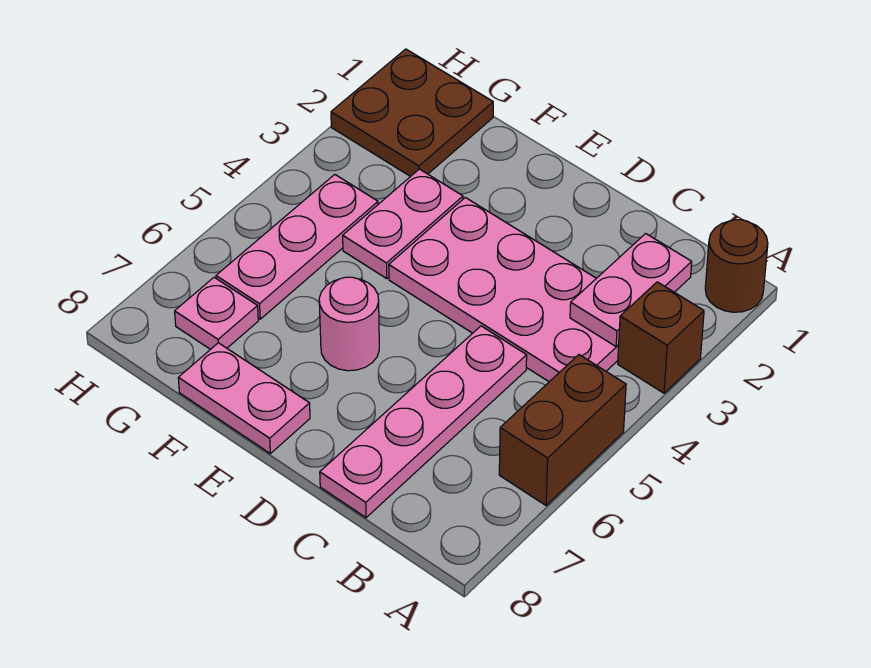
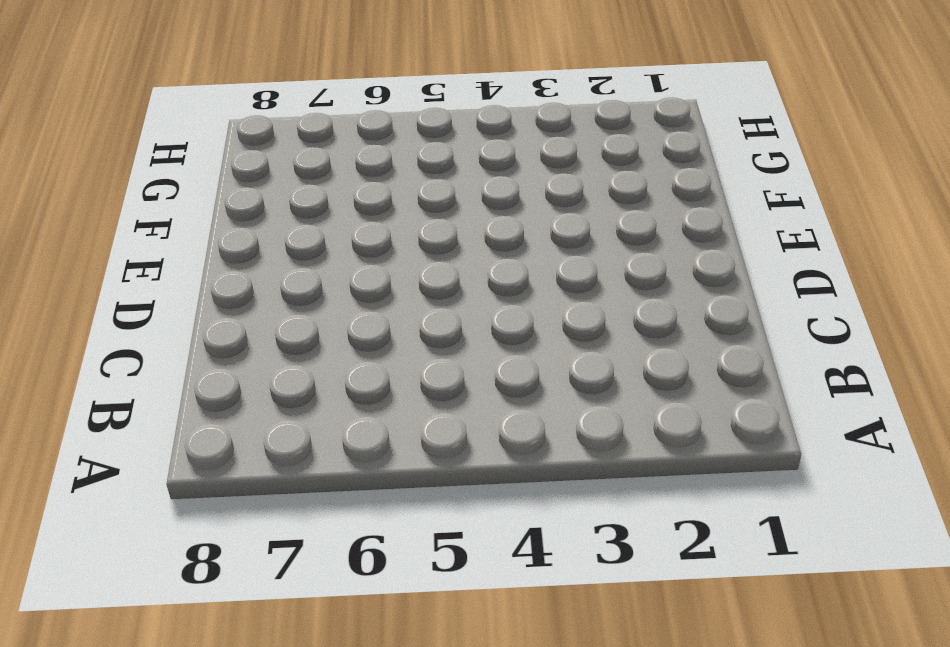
none -> brown round brick A1 level 1
none -> brown brick A3 level 1
none -> brown brick A5:A6 level 1

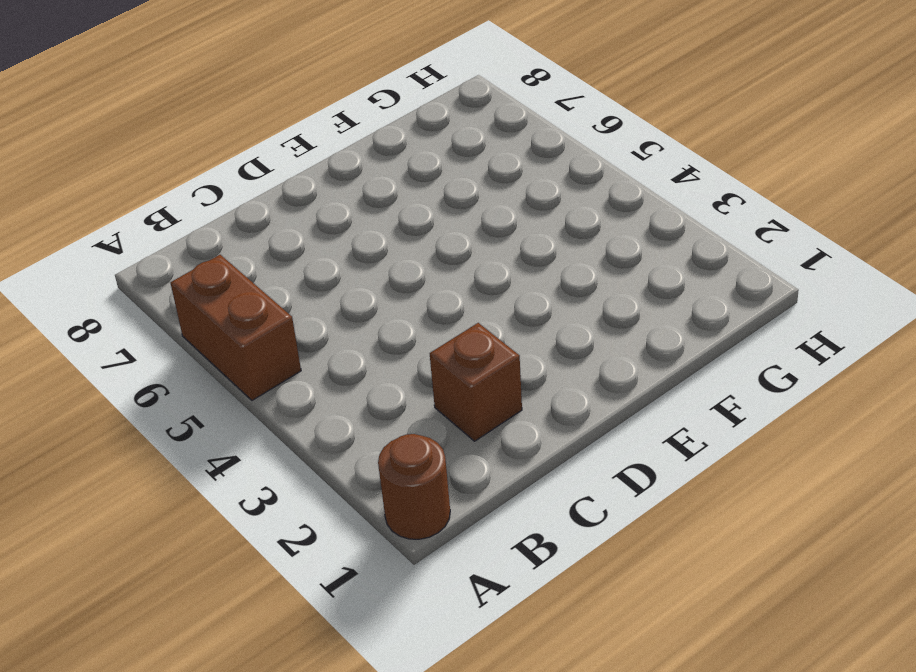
brown brick C2 level 1 -> brown brick A3 level 1
none -> pink plate B3:E4 level 1
none -> pink plate C5:C8 level 1
none -> pink round brick E6 level 1

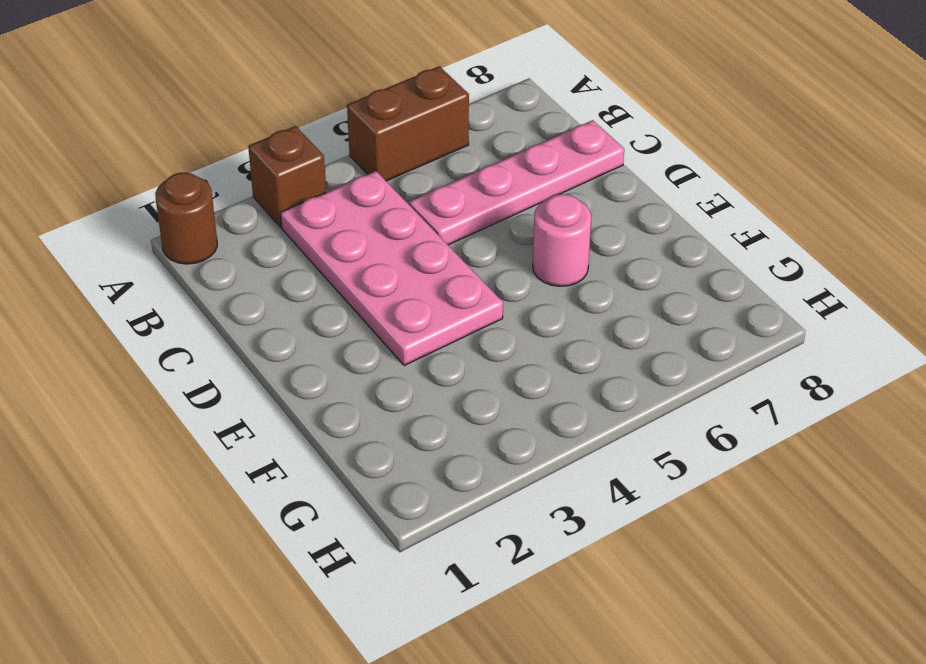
none -> pink plate E8:F8 level 1
none -> pink plate F3:F4 level 1
none -> brown plate G1:H2 level 1

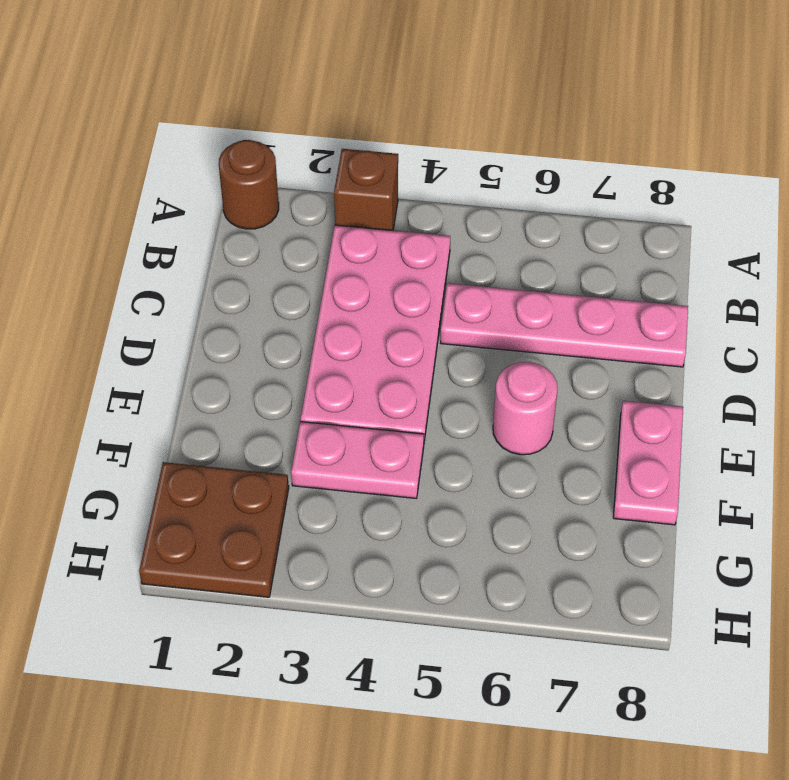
none -> brown brick A5:A6 level 1
none -> pink plate G4:G6 level 1
none -> pink plate G7 level 1

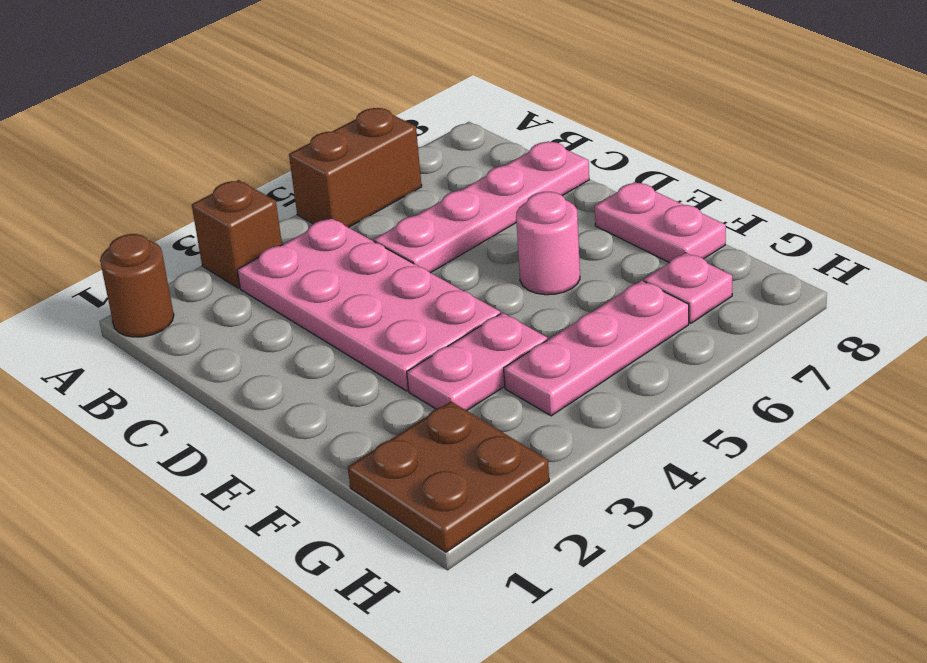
none -> pink plate B2:B3 level 2

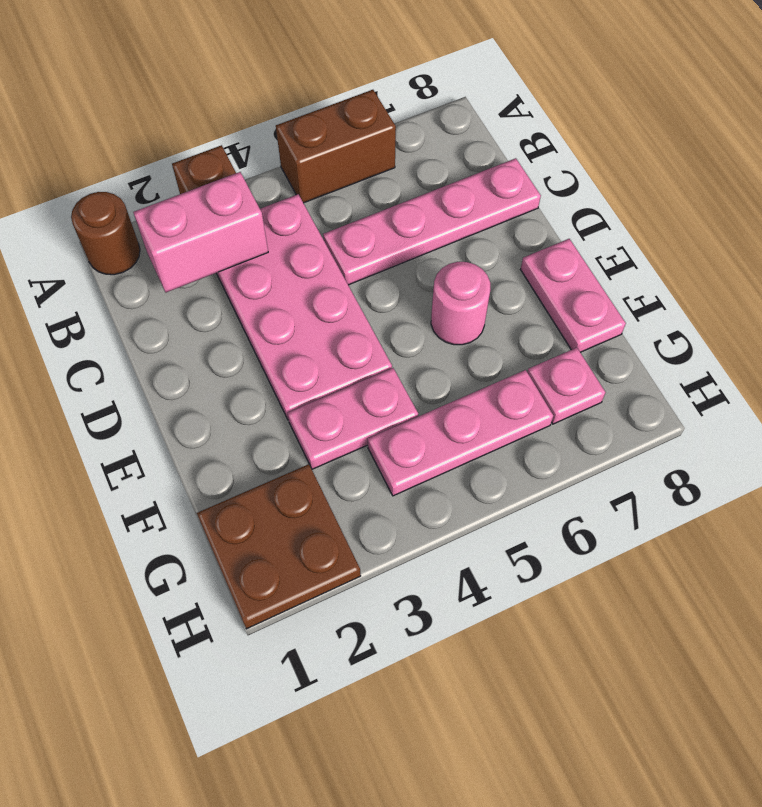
pink brick B2:B3 level 2 -> pink plate B2:B3 level 2

